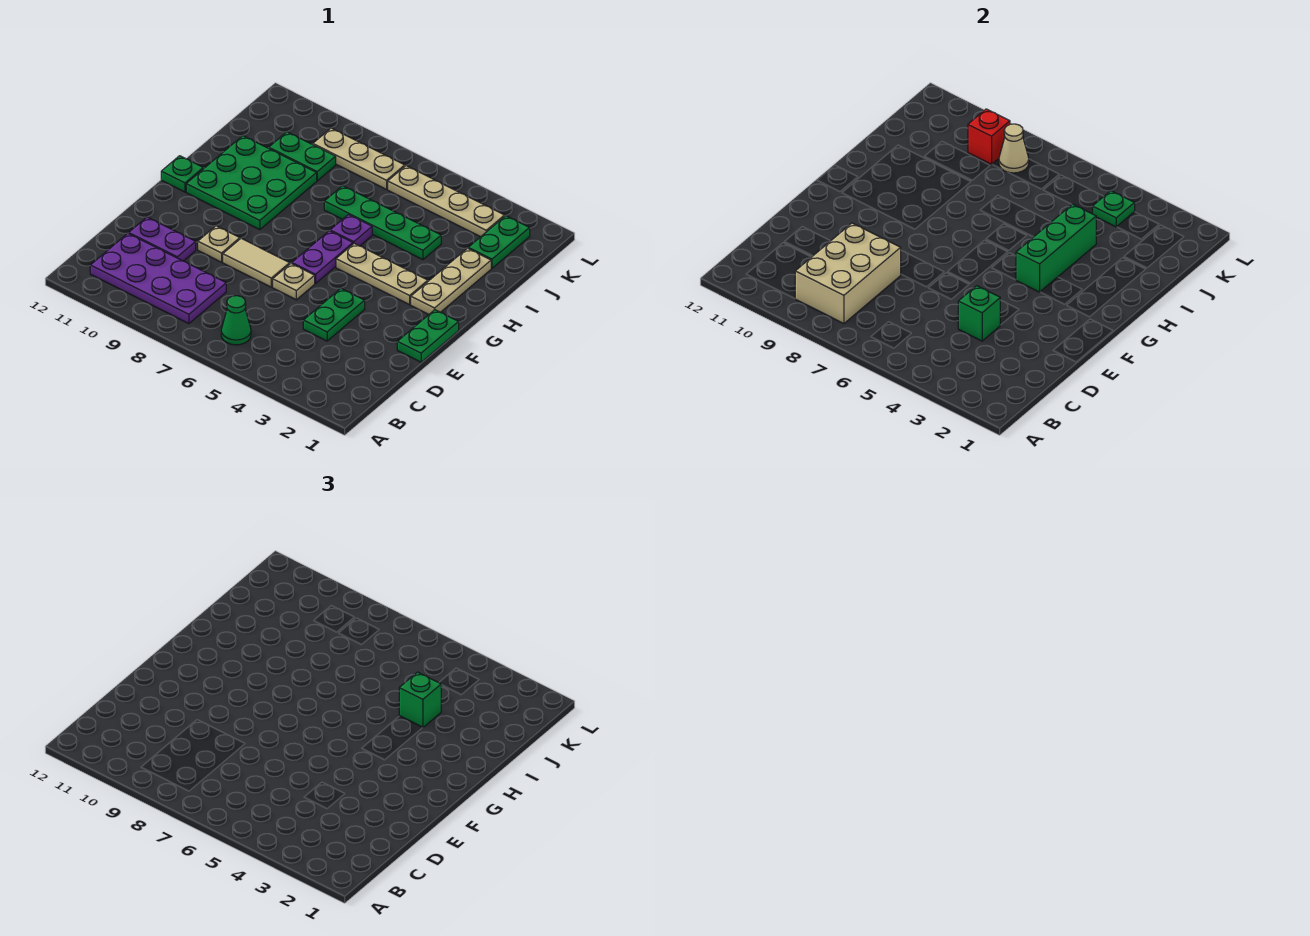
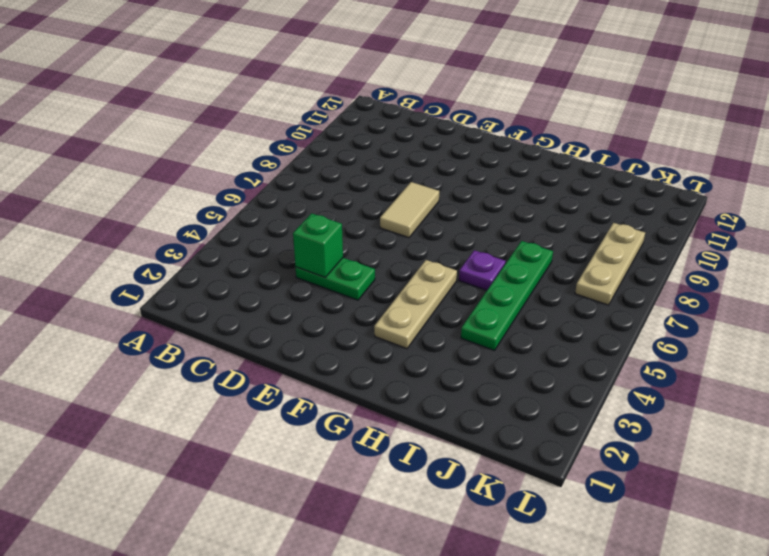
none -> green cone B6 level 1
none -> purple plate B8:C11 level 1
none -> purple plate D10:D11 level 1

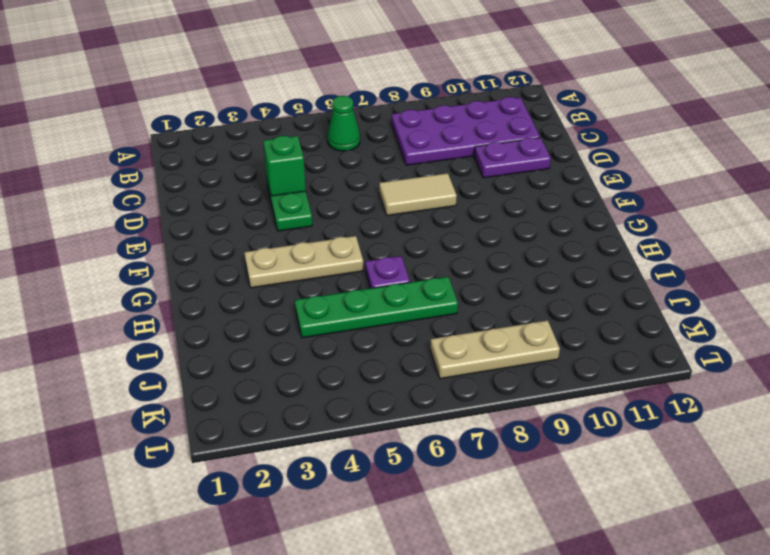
none -> green plate E1:F1 level 1
none -> tan plate E6 level 1
none -> tan plate E9 level 1

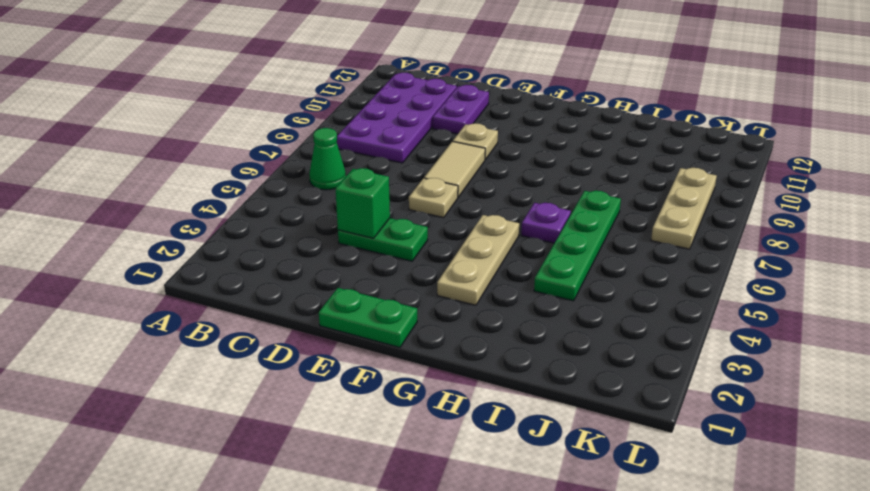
none -> purple plate F6:G6 level 1
none -> tan plate G2:I2 level 1
none -> green plate G9:I11 level 1

